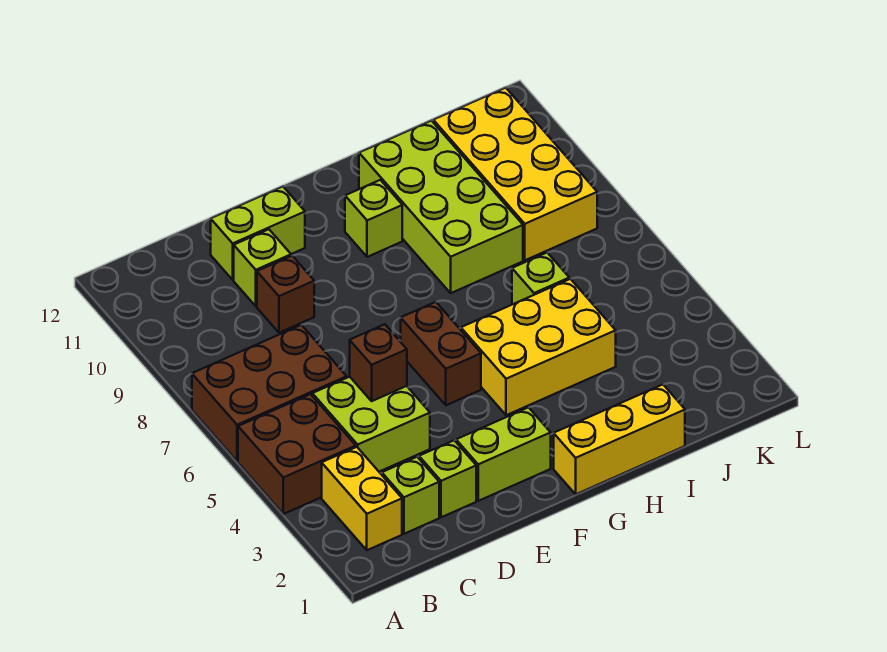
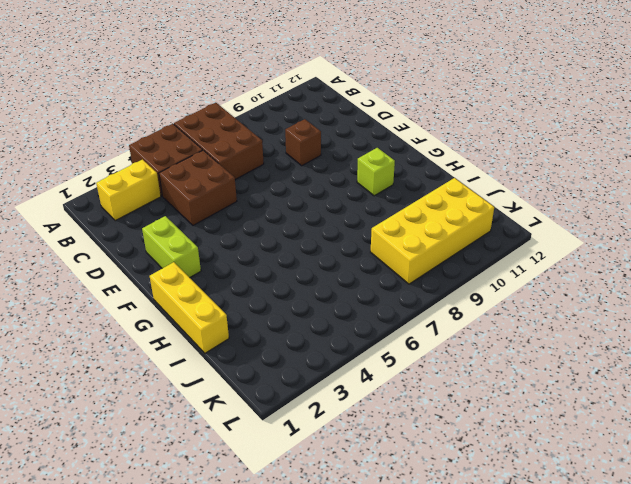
brown brick C4:D5 level 1 -> lime brick C4:D5 level 1
none -> lime brick C2 level 1
none -> lime brick D2 level 1
none -> lime brick D10 level 1

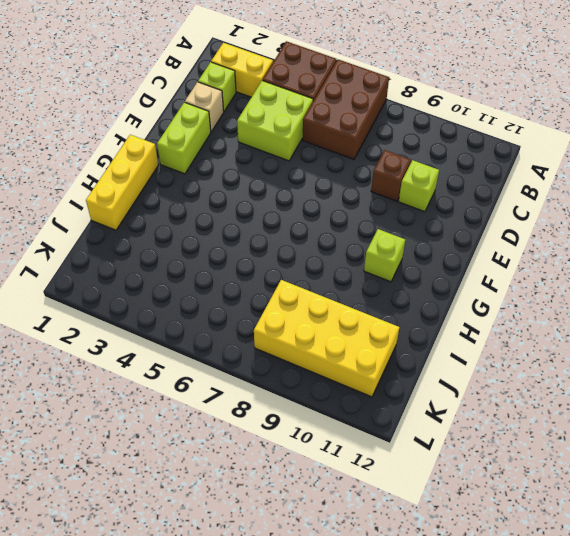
tan brick D2 level 1 -> lime brick D2 level 1
none -> lime brick D11:E11 level 1
none -> brown brick F5:F6 level 1
none -> yellow brick G4:I5 level 1

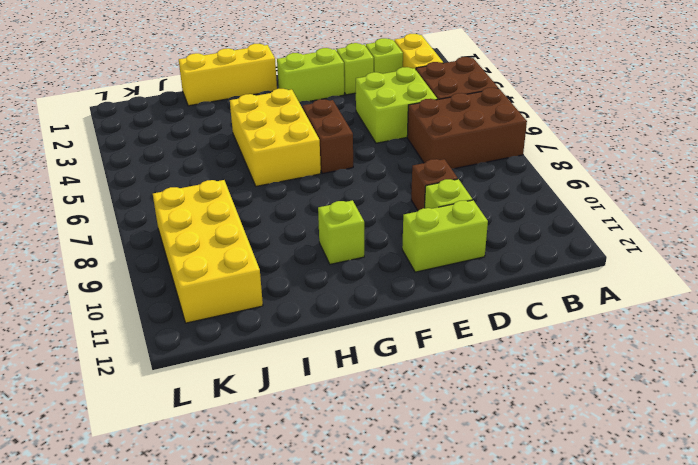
yellow brick G4:H6 level 1 -> yellow brick G4:I5 level 1
none -> lime brick H8:I11 level 1
none -> lime brick I6 level 1
none -> brown brick D5 level 2

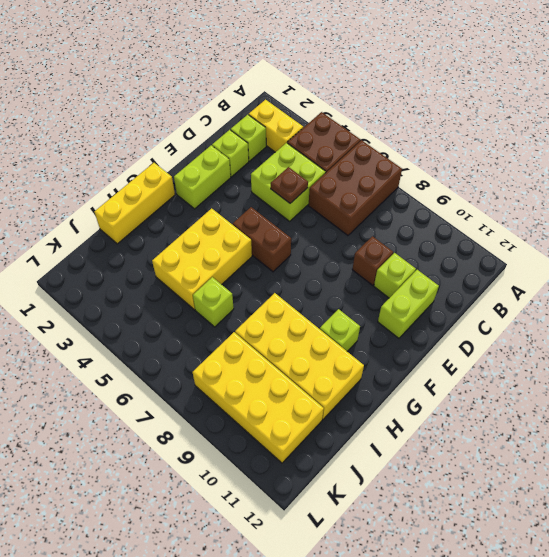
brown plate D5 level 2 -> brown brick D5 level 2
yellow brick H8:I11 level 1 -> lime brick H8:I11 level 1

